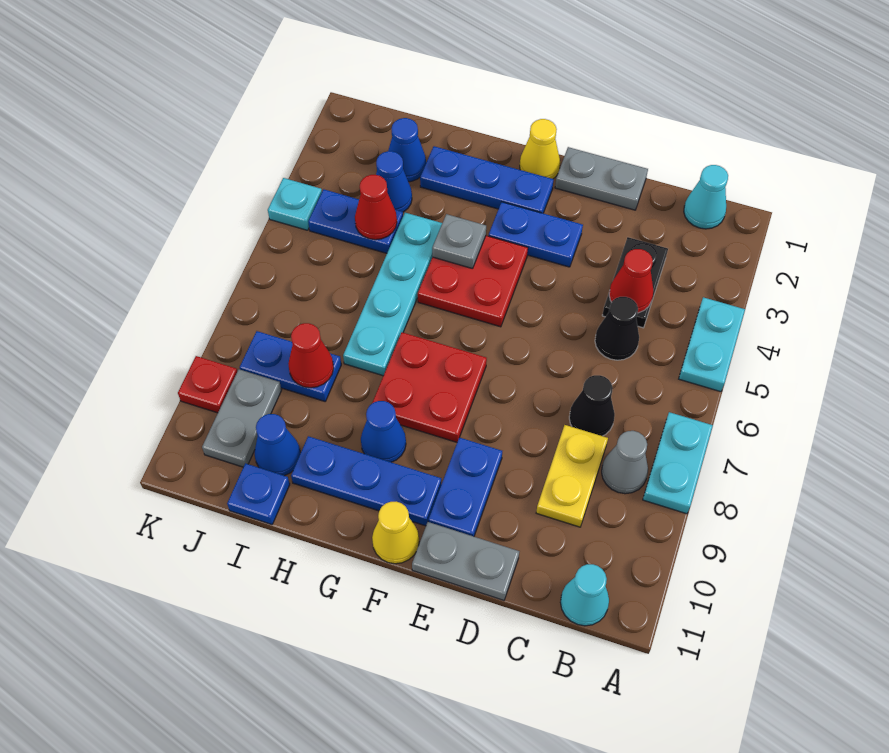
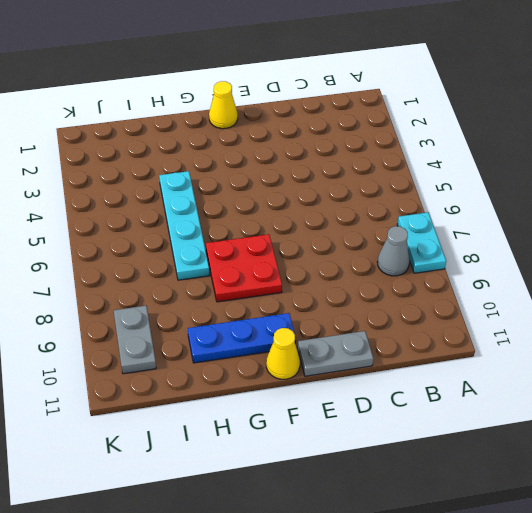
none -> cyan plate A4:A5 level 1
none -> cyan cone B1 level 1
none -> cyan cone B11 level 1
none -> black plate C3:C4 level 1

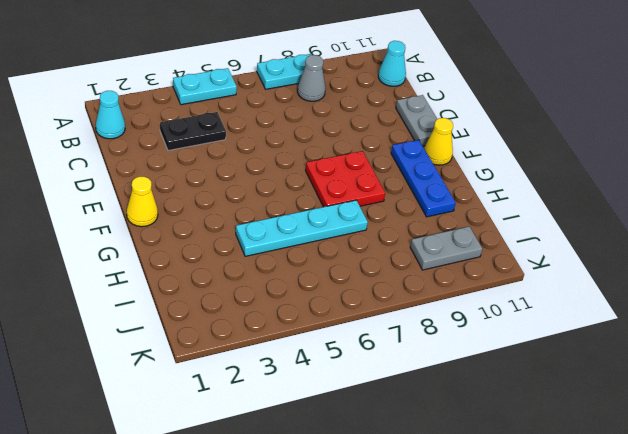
none -> black cone C5 level 1
none -> black cone C7 level 1
none -> yellow plate C8:C9 level 1
none -> grey plate D1:E1 level 1

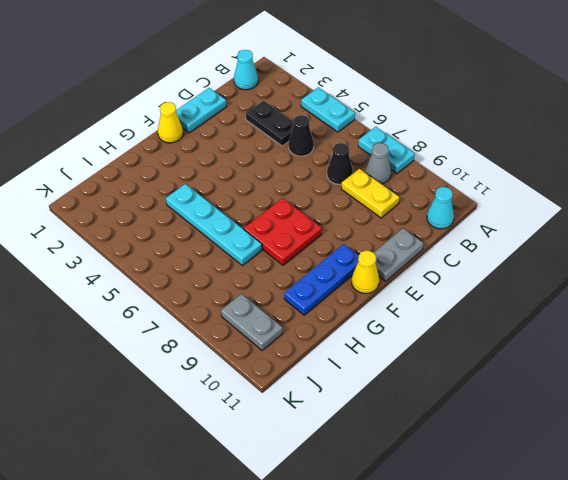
cyan plate D1:E1 level 1 -> grey plate D1:E1 level 1
none -> blue plate E3:F3 level 1
none -> blue plate E9:E10 level 1
none -> blue plate F2:H2 level 1
none -> red plate F4:G5 level 1

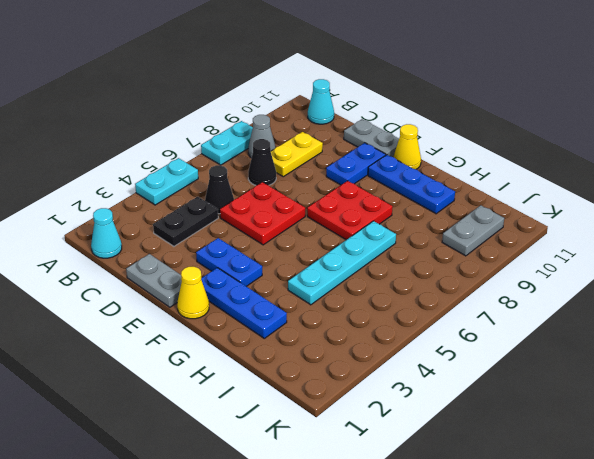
red plate D5:E6 level 1 -> red plate F4:G5 level 1
none -> blue cone G9 level 1
none -> blue cone I2 level 1
none -> blue cone I3 level 1
none -> blue plate I4:J4 level 1

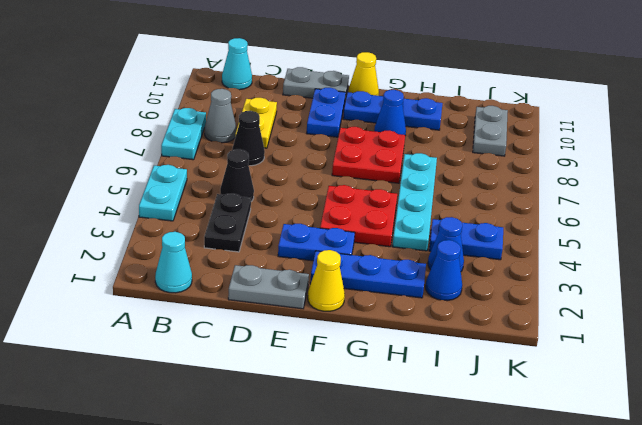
none -> blue plate I8:J8 level 1
none -> blue cone I10 level 1
none -> blue plate I11 level 1
none -> cyan plate K4 level 1

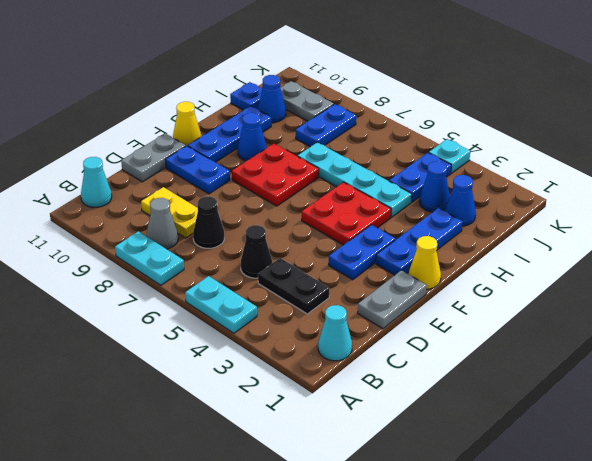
none -> red plate K9 level 1
none -> red cone C4 level 2
none -> grey plate G4 level 2
none -> red cone I4 level 2

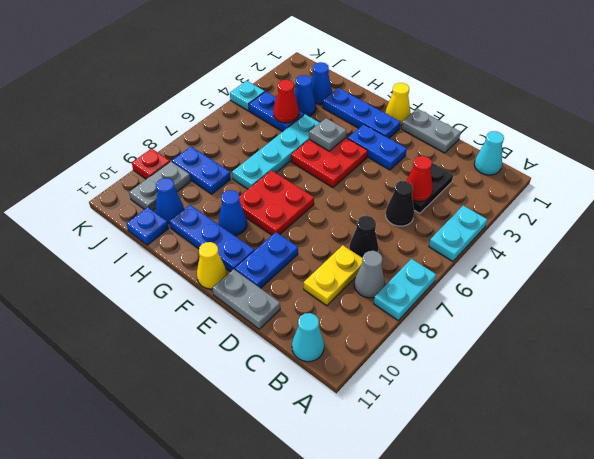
none -> red cone I8 level 2

